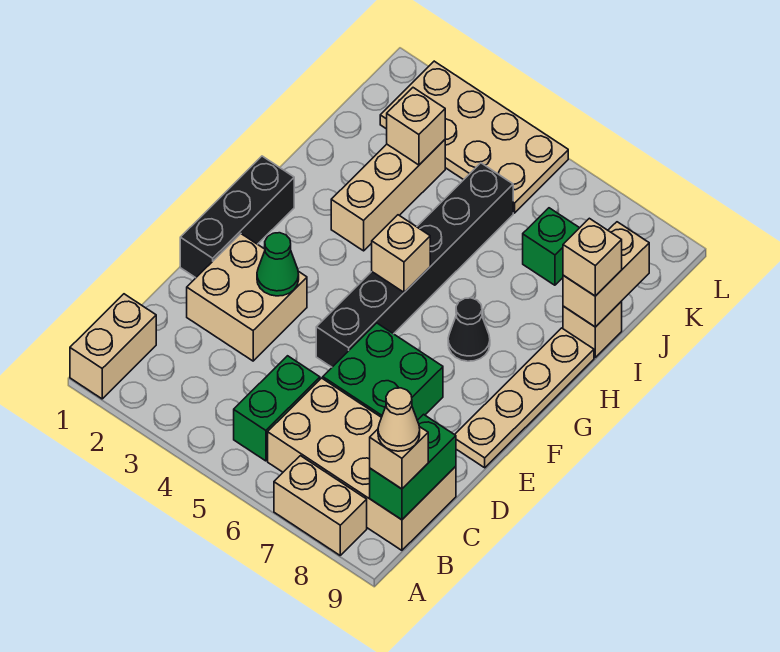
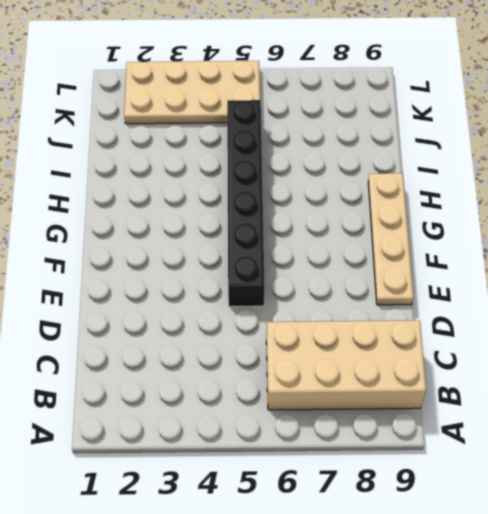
none -> tan brick A1:B1 level 1
none -> tan brick A7:A8 level 1
none -> green brick B5:C5 level 1

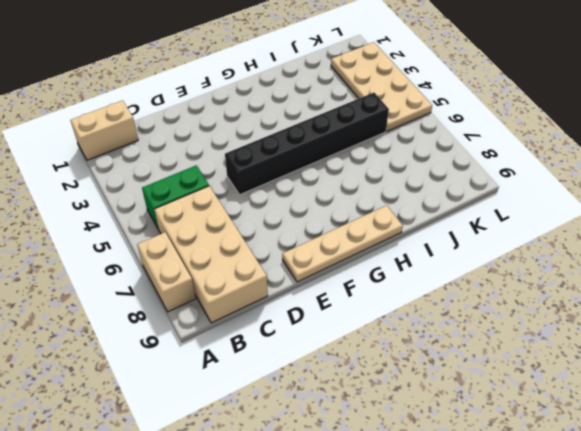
none -> tan brick D2:E3 level 1
none -> green brick D6:E7 level 1
none -> black brick E1:G1 level 1

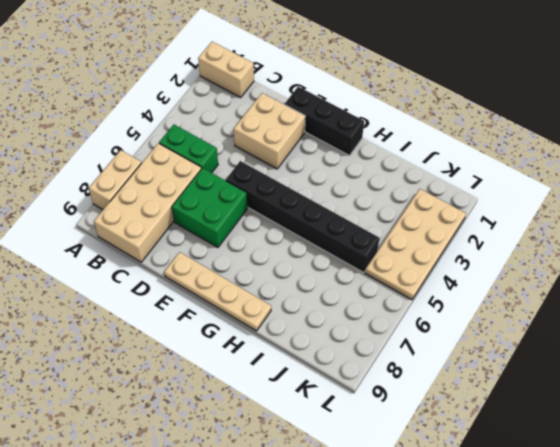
none -> black cone G7 level 1
none -> tan brick H3:J3 level 1
none -> tan brick I9 level 1

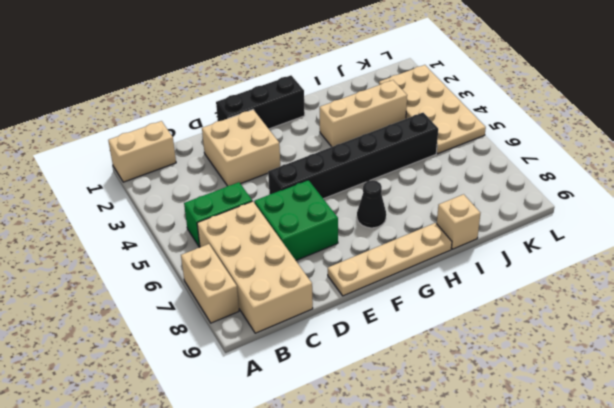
none -> green brick J7 level 1
none -> green brick B9:C9 level 2
none -> green cone E3 level 2

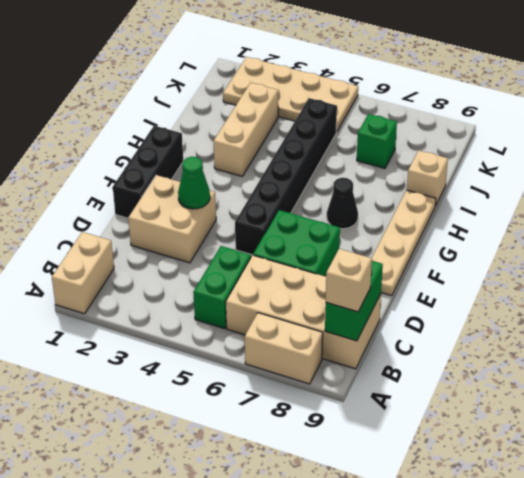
none -> tan brick G5 level 2
none -> tan brick I9:J9 level 2
none -> tan brick J3 level 2

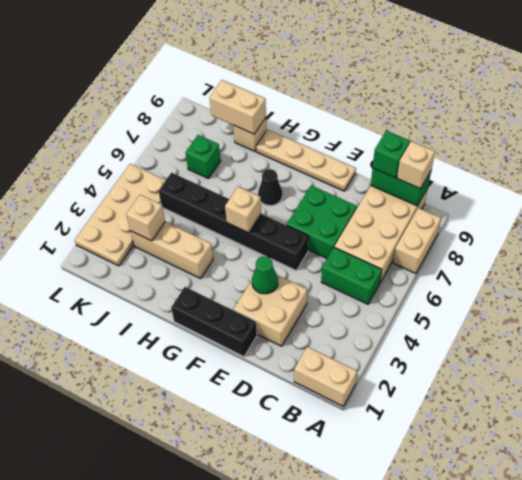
green brick C9 level 3 -> none
none -> tan brick I9 level 3
none -> tan cone B9 level 4

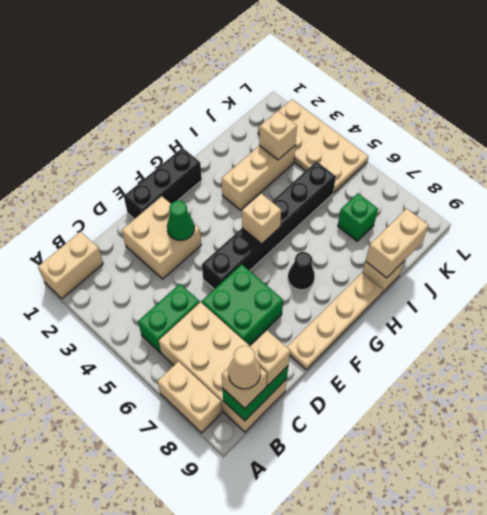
tan brick C9 level 3 -> tan brick I9 level 3

